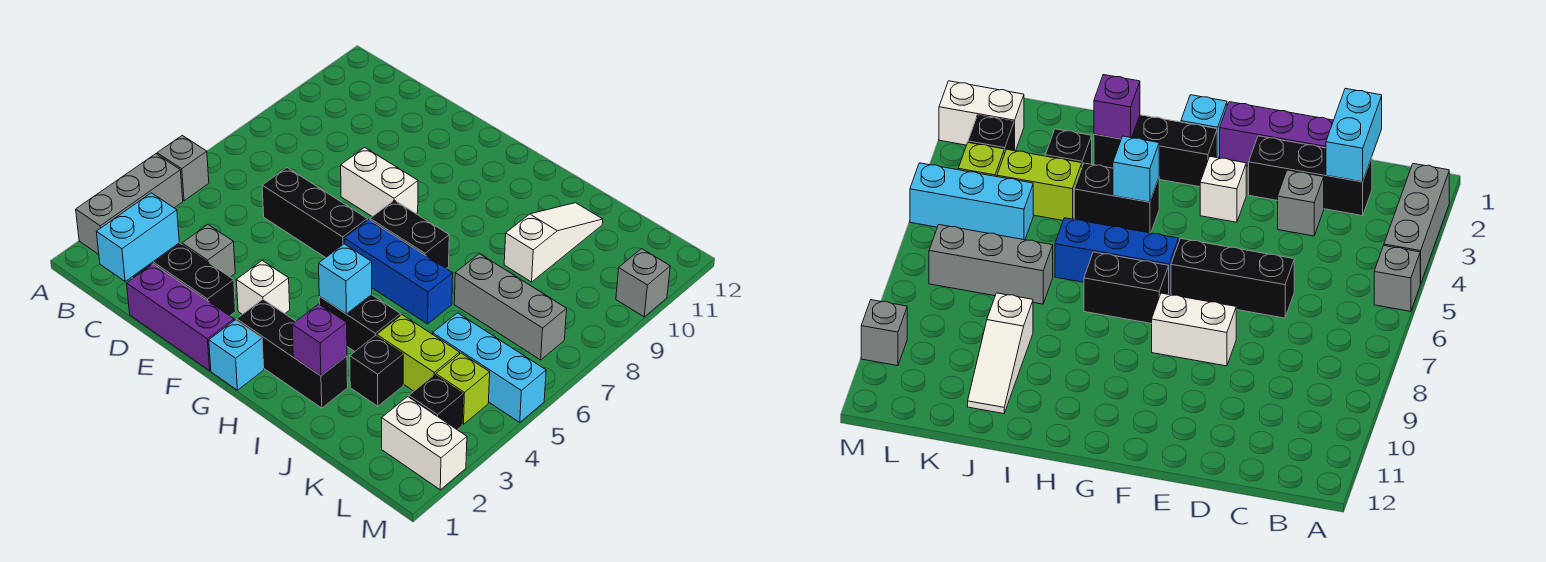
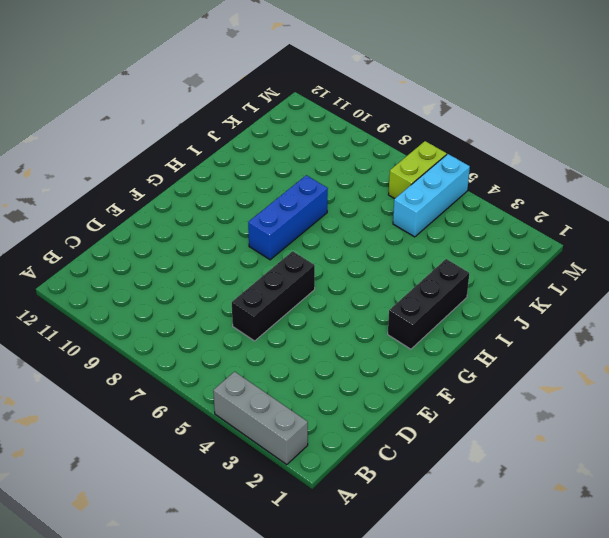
blue brick G8:I8 level 1 -> blue brick G6:I6 level 1
lime brick L6:M6 level 1 -> lime brick J4:K4 level 1
none -> grey brick A5 level 1
none -> black brick C2:E2 level 1
none -> purple brick D1:F1 level 1

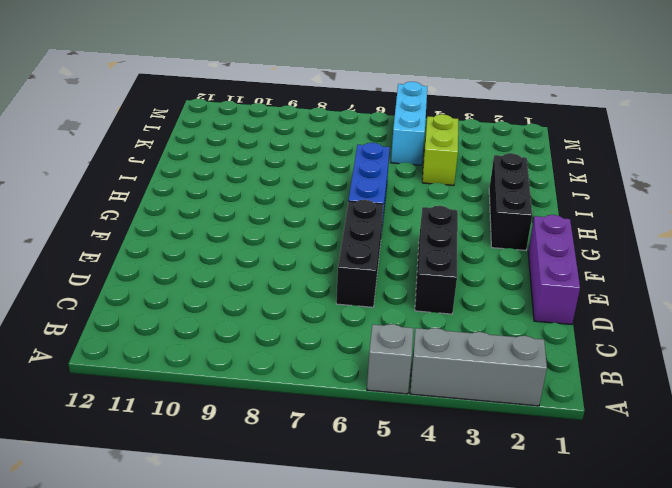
black brick D4:F4 level 1 -> black brick C2:E2 level 1
none -> grey brick D3 level 1
none -> white brick E8:F8 level 1
none -> white brick F3 level 1

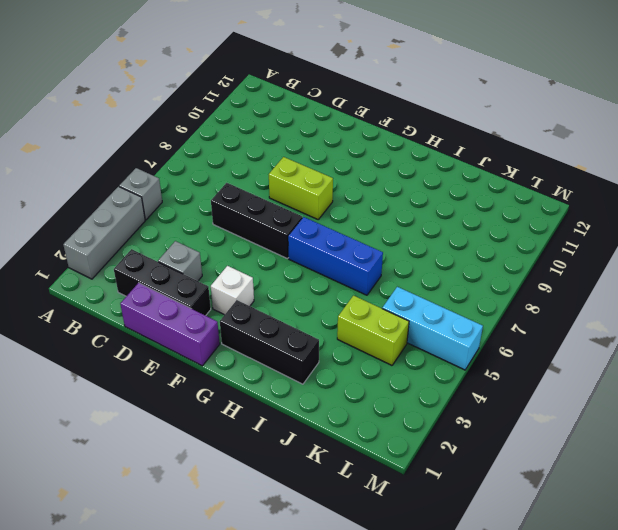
lime brick E8:F8 level 1 -> white brick E8:F8 level 1
none -> cyan brick G1 level 1
none -> black brick G7:H7 level 1
none -> black brick H4:I4 level 1

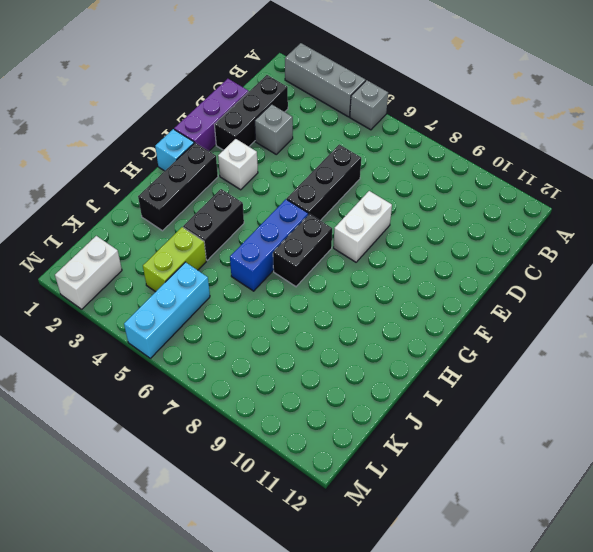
none -> black brick J3 level 1
none -> grey brick J7:L7 level 1
none -> white slope J9:J11 level 1 top 9

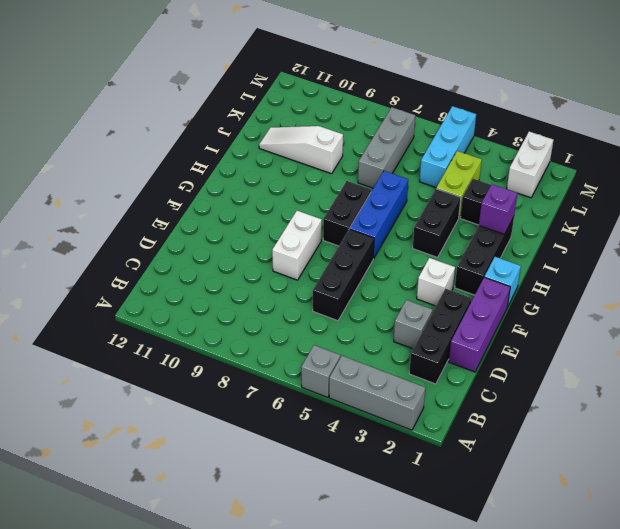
none -> black brick L3 level 1
none -> lime brick L4 level 1
none -> grey brick M10 level 1

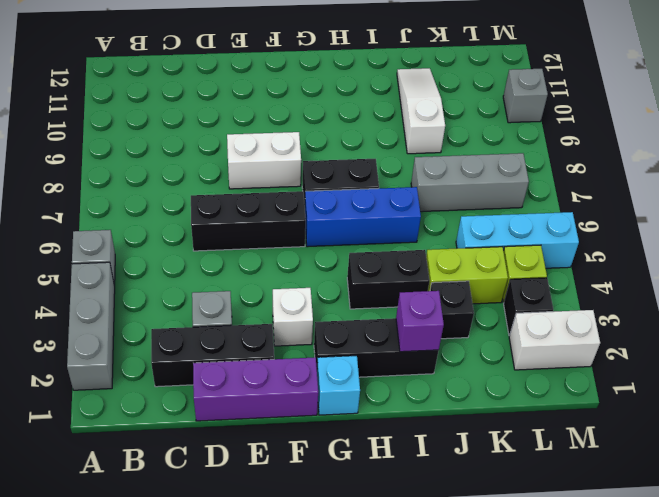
none -> cyan brick C1:C2 level 2
none -> cyan brick H4 level 2

